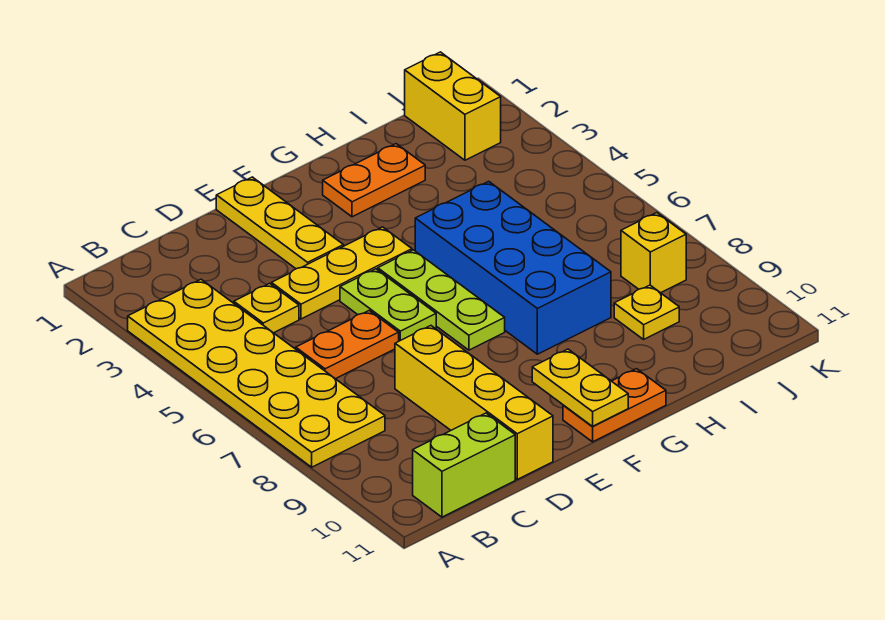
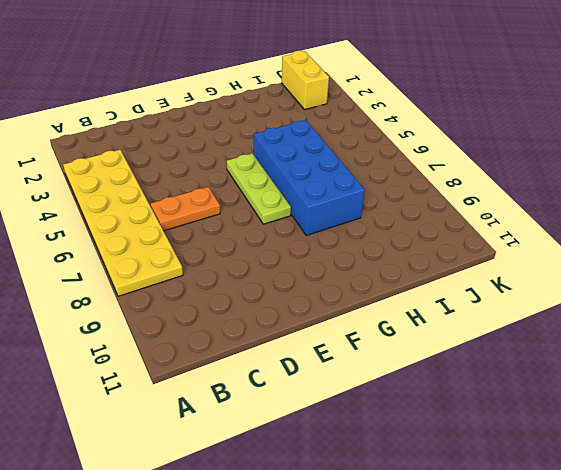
none -> lime brick B11:C11 level 1
none -> yellow plate C4 level 1
none -> yellow plate D4:F4 level 1

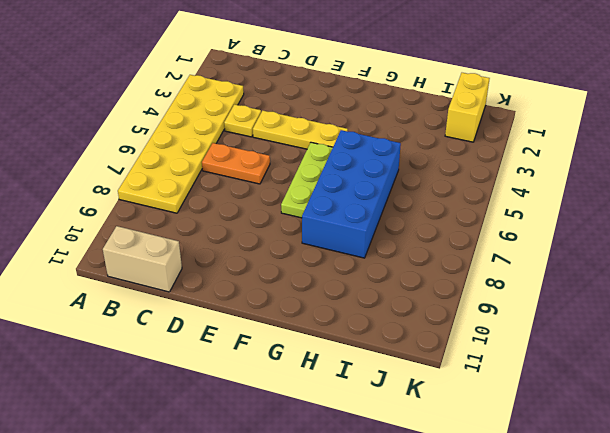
tan brick B11:C11 level 1 -> lime brick B11:C11 level 1
none -> yellow brick D8:D11 level 1
none -> yellow plate E1:E3 level 1
none -> lime plate E5:E6 level 1

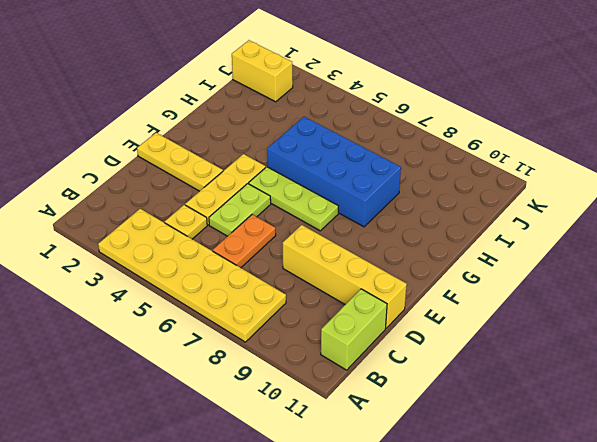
lime plate D5:E5 level 1 -> lime plate E5:E6 level 1
none -> orange plate F11:G11 level 1
none -> orange plate G2:H2 level 1
none -> yellow plate I9 level 1

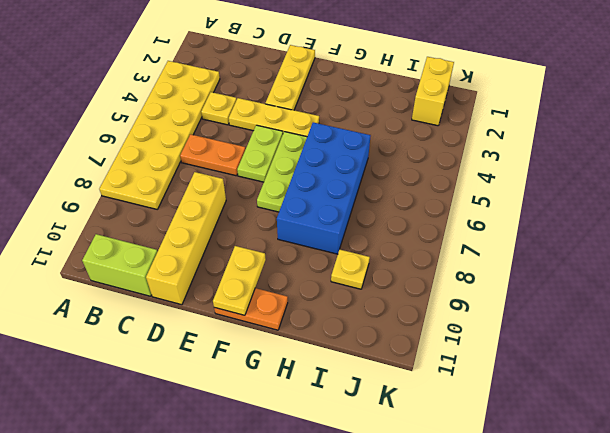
none -> orange plate G2:H2 level 1
none -> yellow brick J8 level 1

